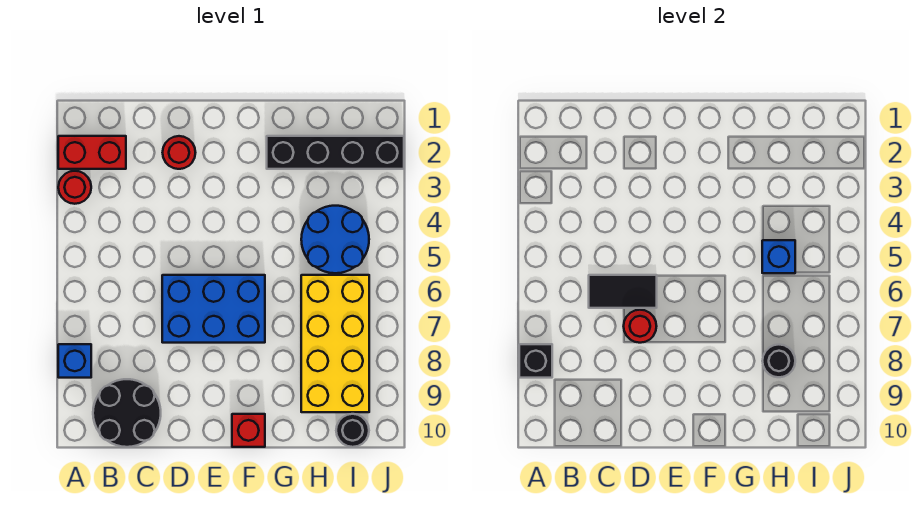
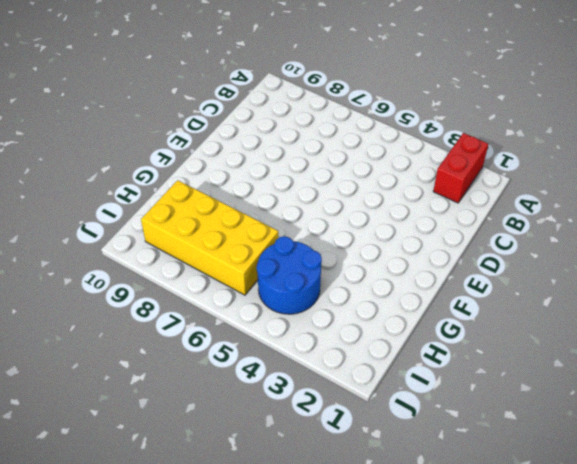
none -> red round brick A3 level 1
none -> blue brick A8 level 1
none -> black round brick B9:C10 level 1

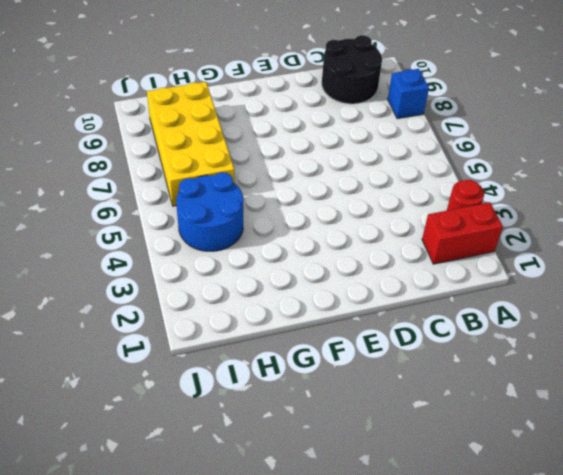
none -> red round brick D2 level 1
none -> blue brick D6:F7 level 1
none -> red brick F10 level 1

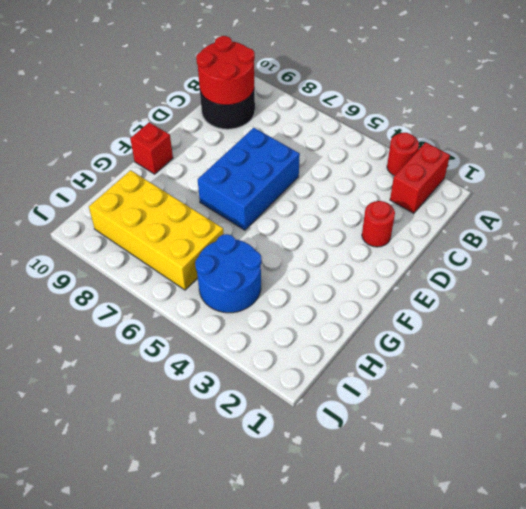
red round brick B9:C10 level 2 -> none
none -> blue brick A8 level 1
none -> black brick G2:J2 level 1
none -> black round brick I10 level 1

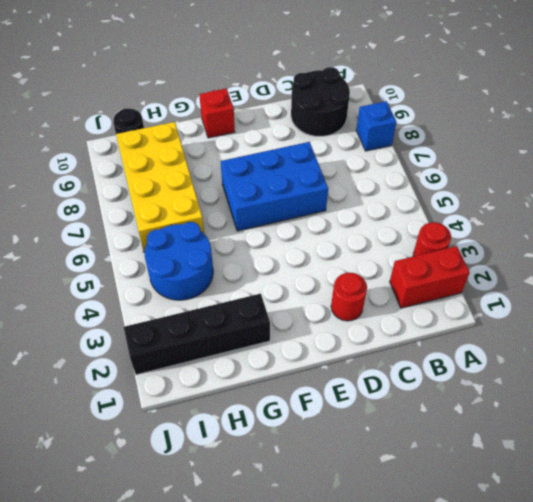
none -> black brick A8 level 2
none -> black tile C6:D6 level 2
none -> red round brick D7 level 2

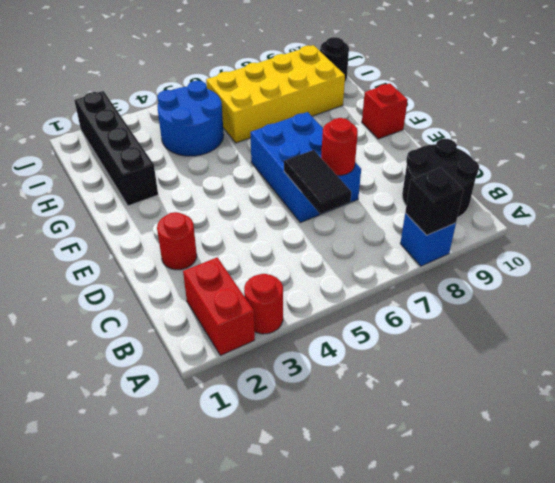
none -> blue brick H5 level 2
none -> black round brick H8 level 2

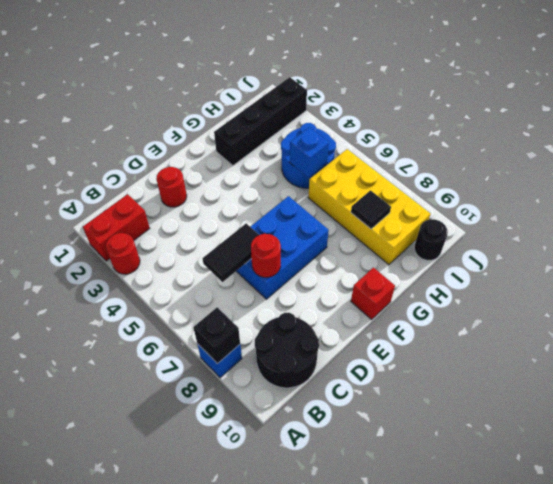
black tile H8 level 2 -> black round brick H8 level 2

